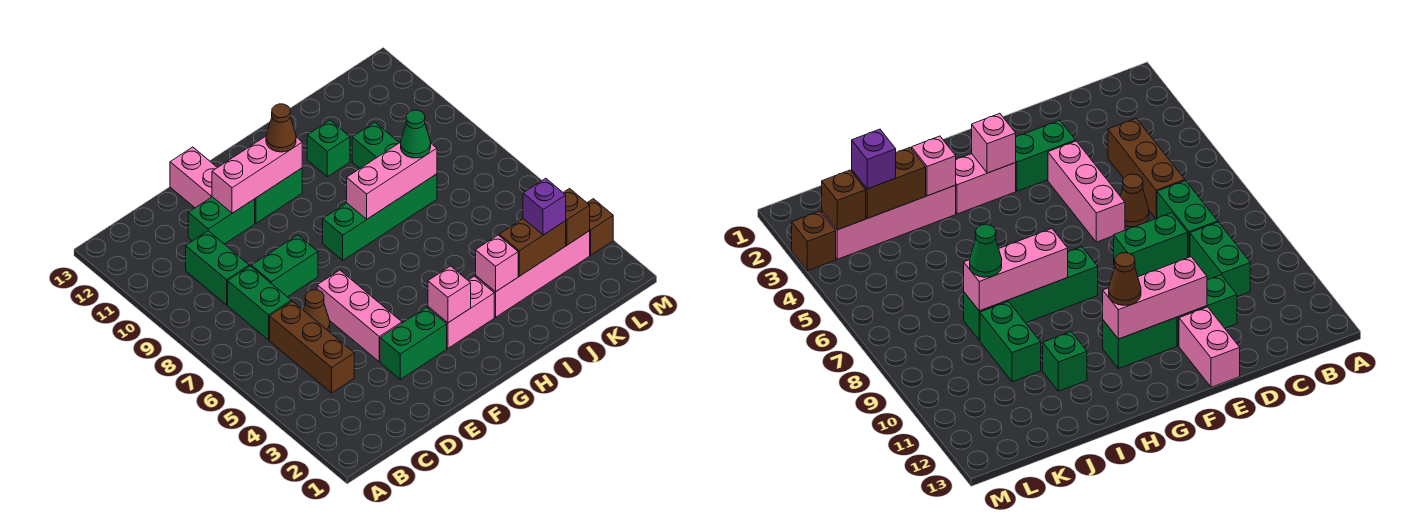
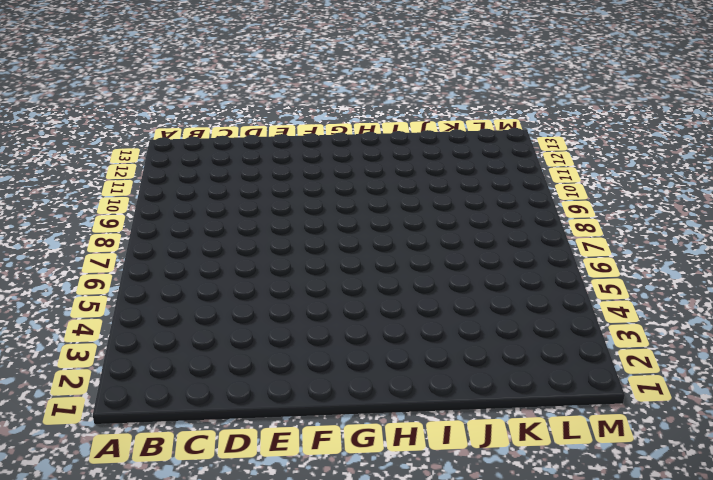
none -> brown brick C4:C6 level 1
none -> green brick C7:C8 level 1
none -> green brick C9:C10 level 1

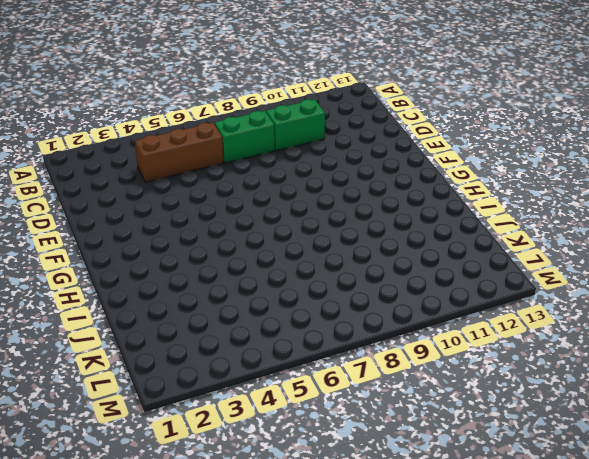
none -> brown cone D6 level 1
none -> green brick D8:E8 level 1
none -> green brick D11:E11 level 1

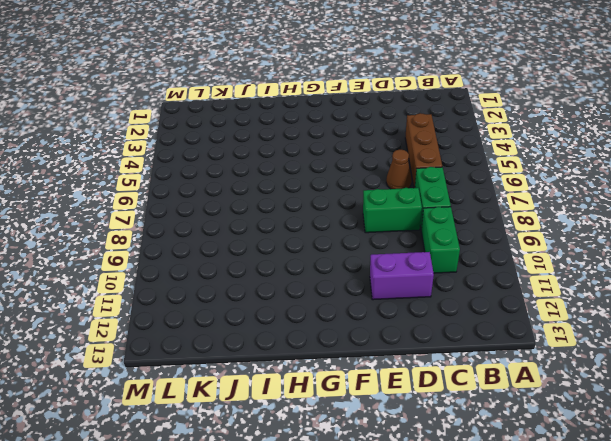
purple brick D11:E11 level 1 -> green brick D11:E11 level 1
none -> green brick E3:F3 level 1
none -> pink brick E4:E6 level 1
none -> pink brick E12:E13 level 1

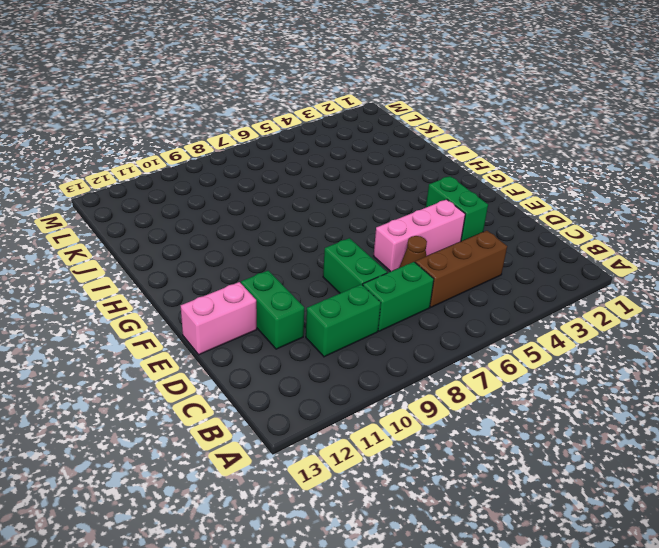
none -> green brick F11:G11 level 1
none -> pink brick G3:H3 level 1
none -> green brick G8:J8 level 1

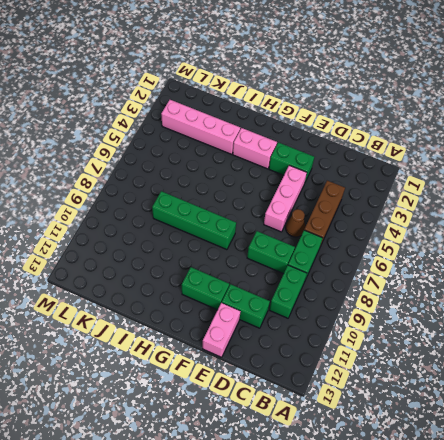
none -> green brick I11 level 1
none -> green brick J9:J10 level 1
none -> brown brick M3 level 1

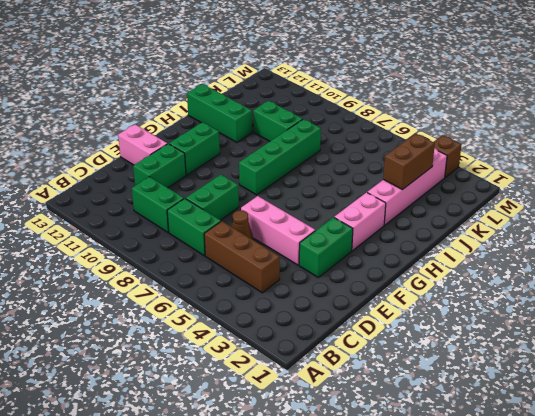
green brick I11:I13 level 1 -> green brick I11 level 1
none -> pink brick E11:G11 level 2
none -> pink brick G3 level 2
none -> pink brick H8:J8 level 2

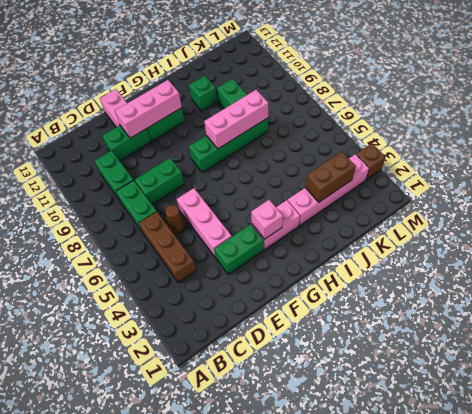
none -> pink brick I3 level 2
none -> brown brick L3 level 2
none -> brown cone G11 level 3

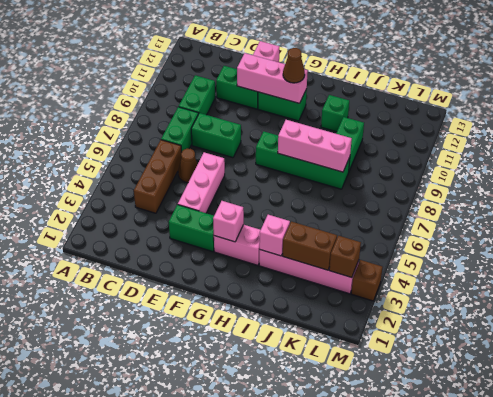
none -> green cone J8 level 3
none -> purple brick K3 level 3

